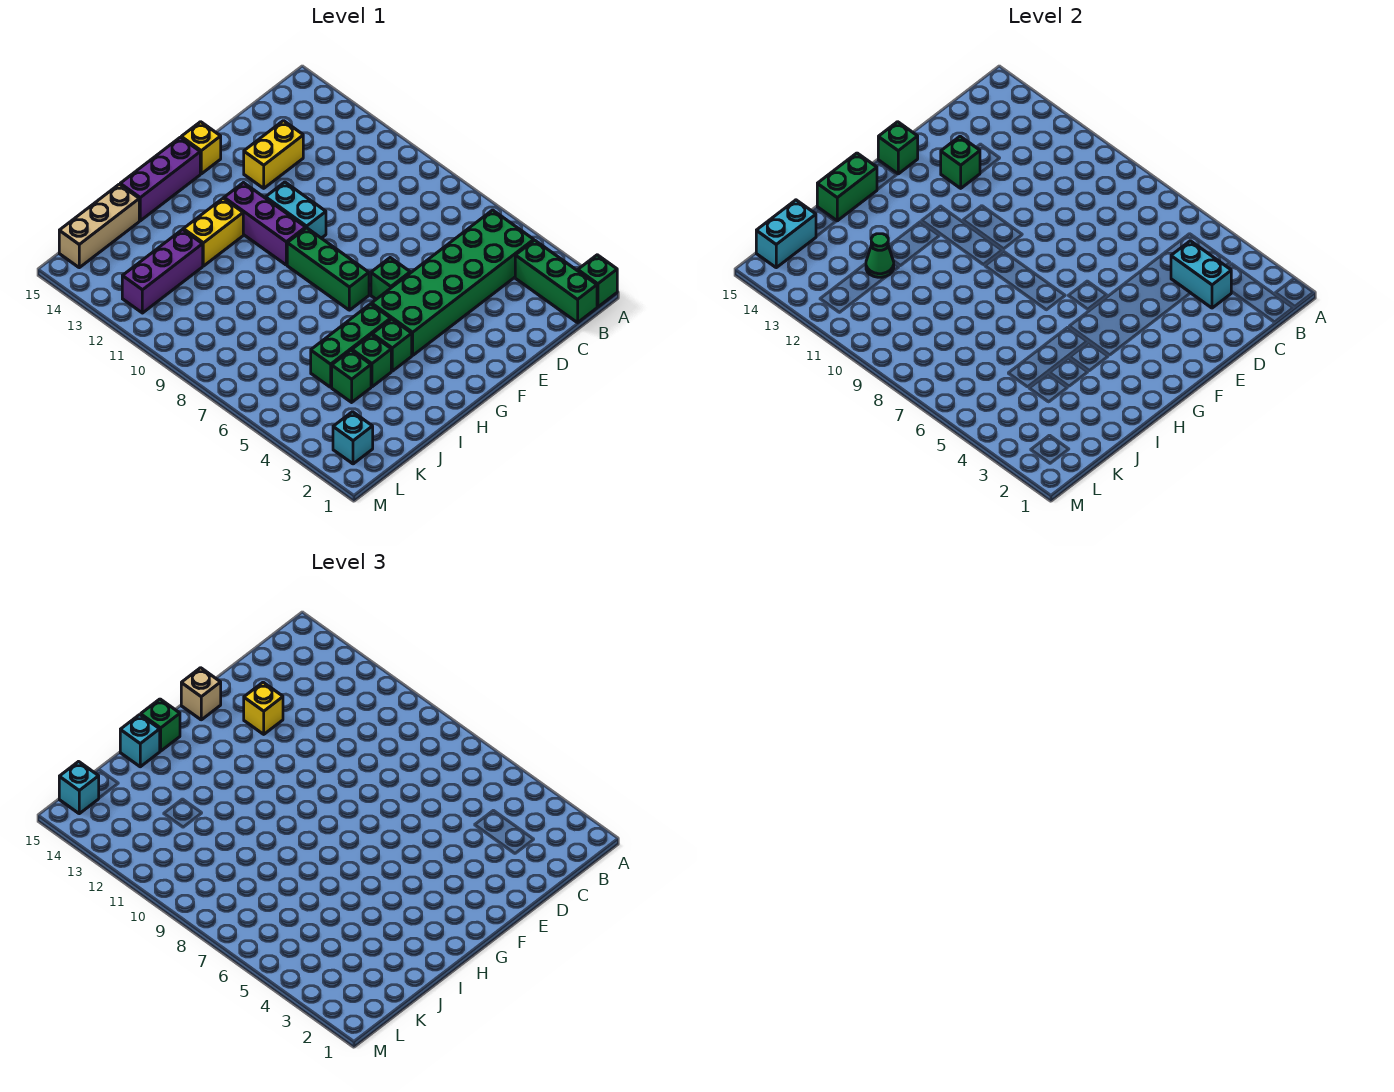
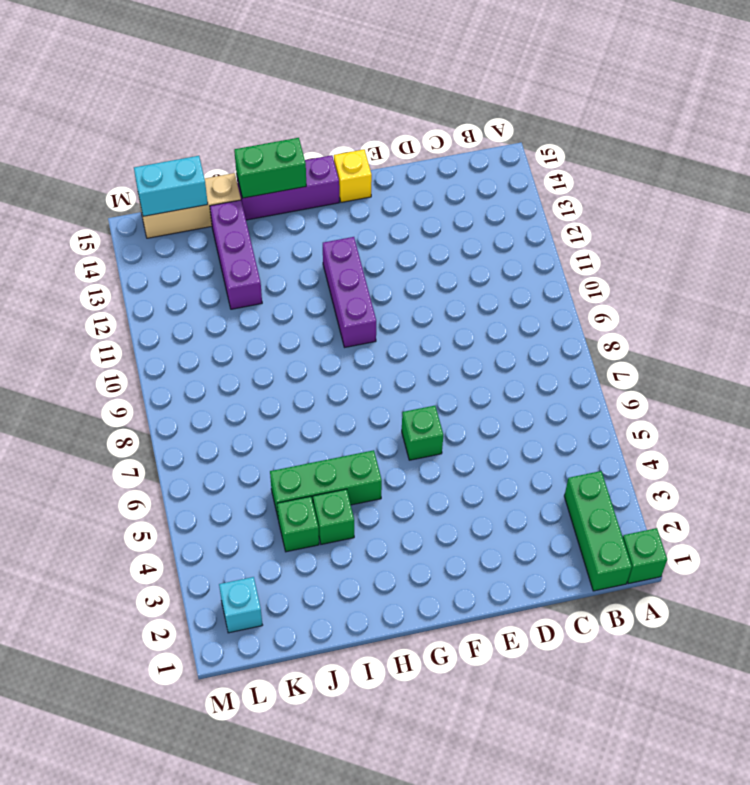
purple brick J12:J14 level 1 -> purple brick J12:L12 level 1
none -> green brick B4:G5 level 1
none -> yellow brick D13:E13 level 1
none -> cyan brick F10:F11 level 1

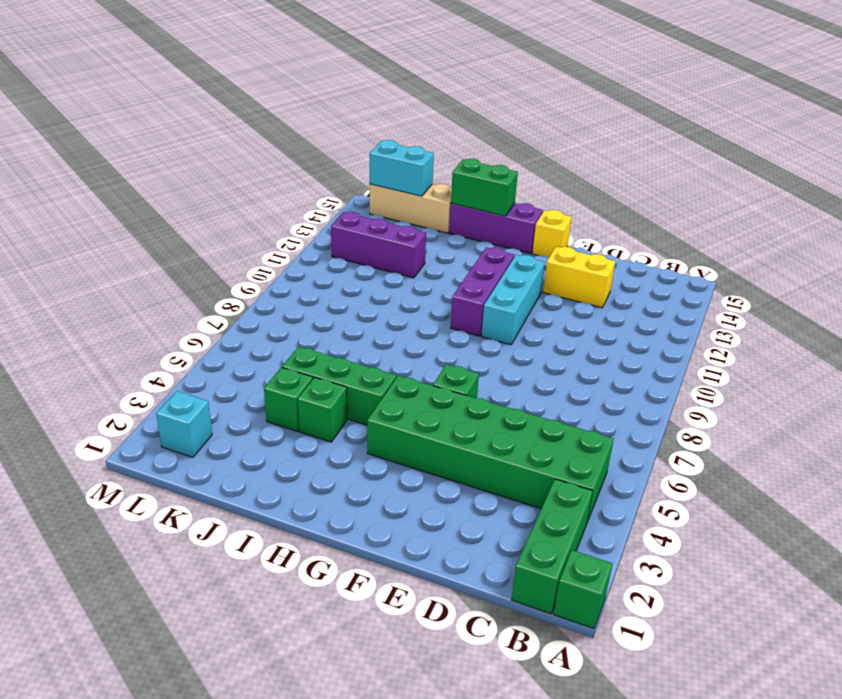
cyan brick F10:F12 level 1 -> cyan brick F10:F11 level 1
none -> green brick G7:G9 level 1
none -> green brick H4 level 1
none -> yellow brick H12:I12 level 1

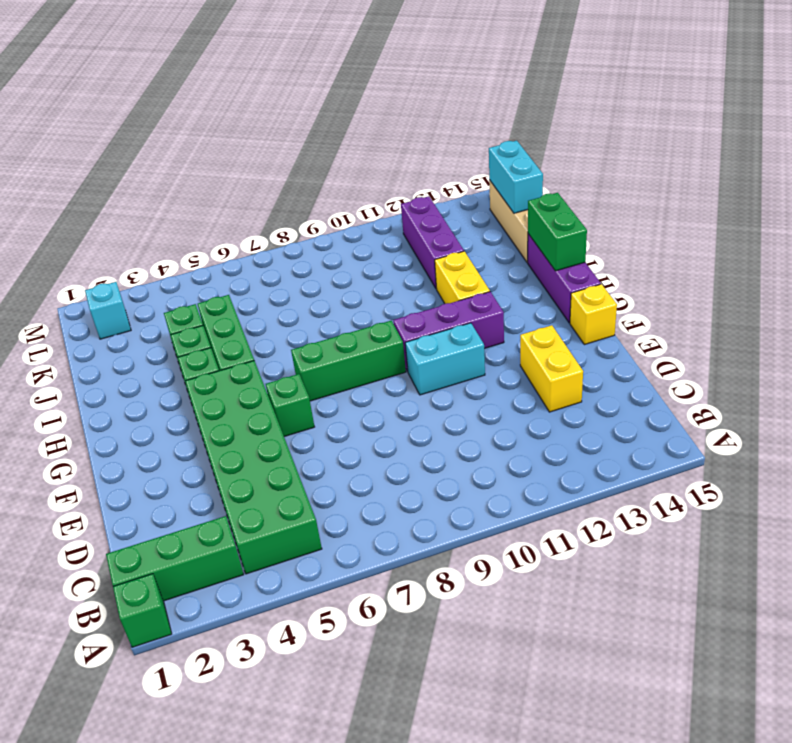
none -> cyan brick C3:C4 level 2
none -> green brick E13 level 2
none -> green brick F15 level 2

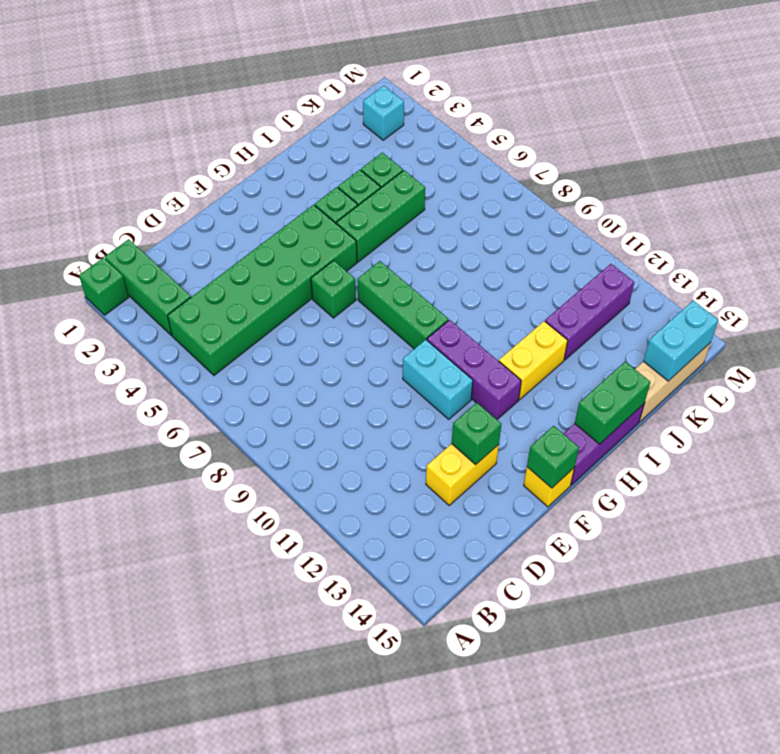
none -> cyan brick C3:C4 level 2
none -> green cone J12 level 2
none -> yellow brick E13 level 3

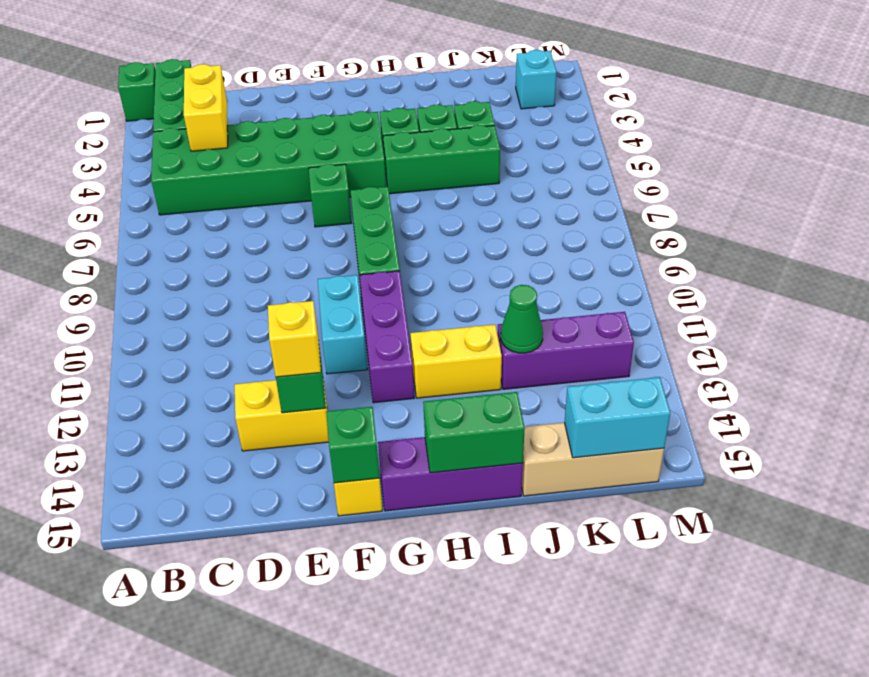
yellow brick C3:C4 level 2 -> cyan brick C3:C4 level 2
none -> tan brick F15 level 3
none -> green brick H15 level 3
none -> cyan brick I15 level 3

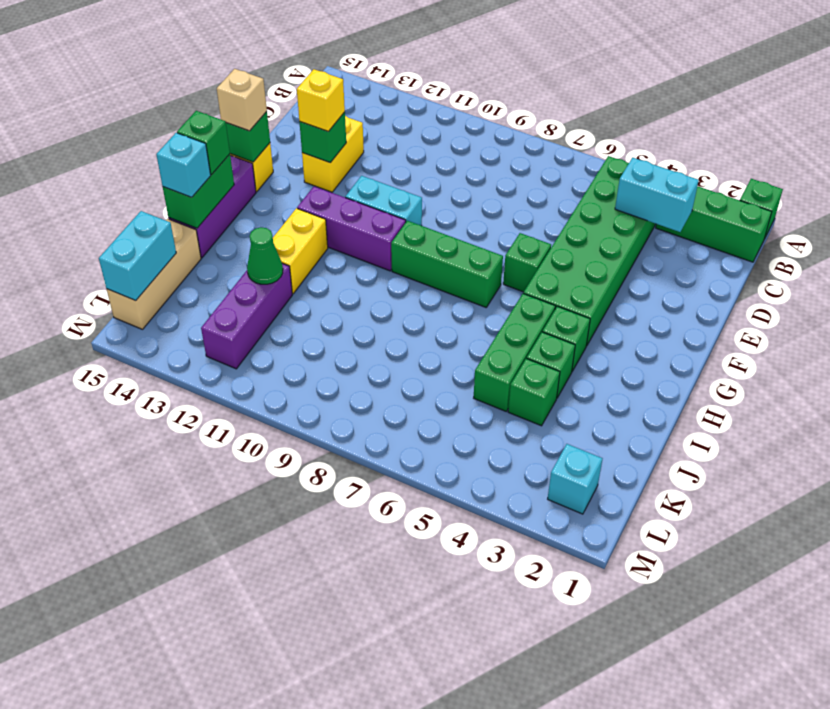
none -> cyan brick L15 level 3

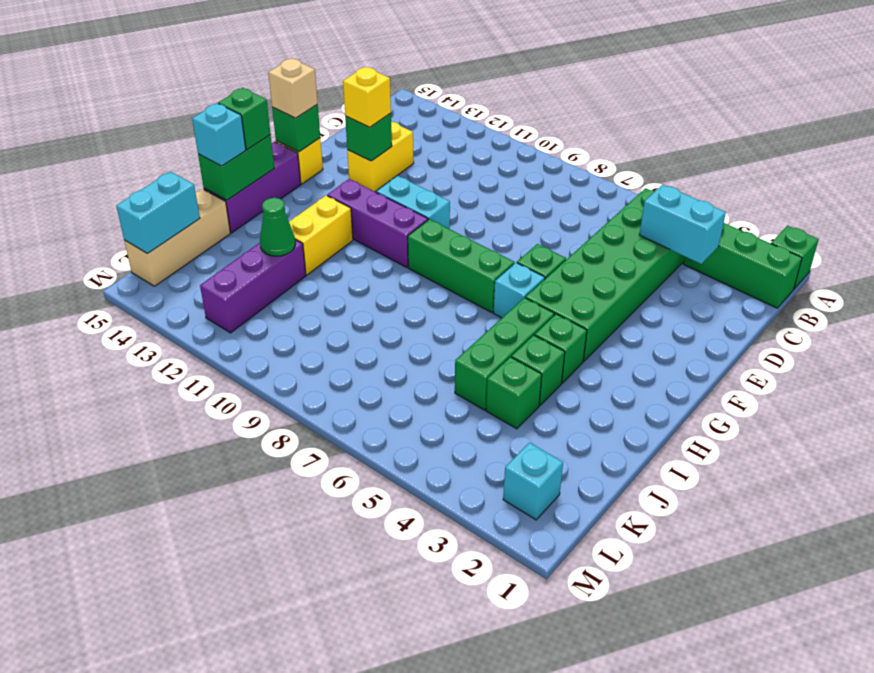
cyan brick G6 level 1 -> cyan brick L15 level 3

